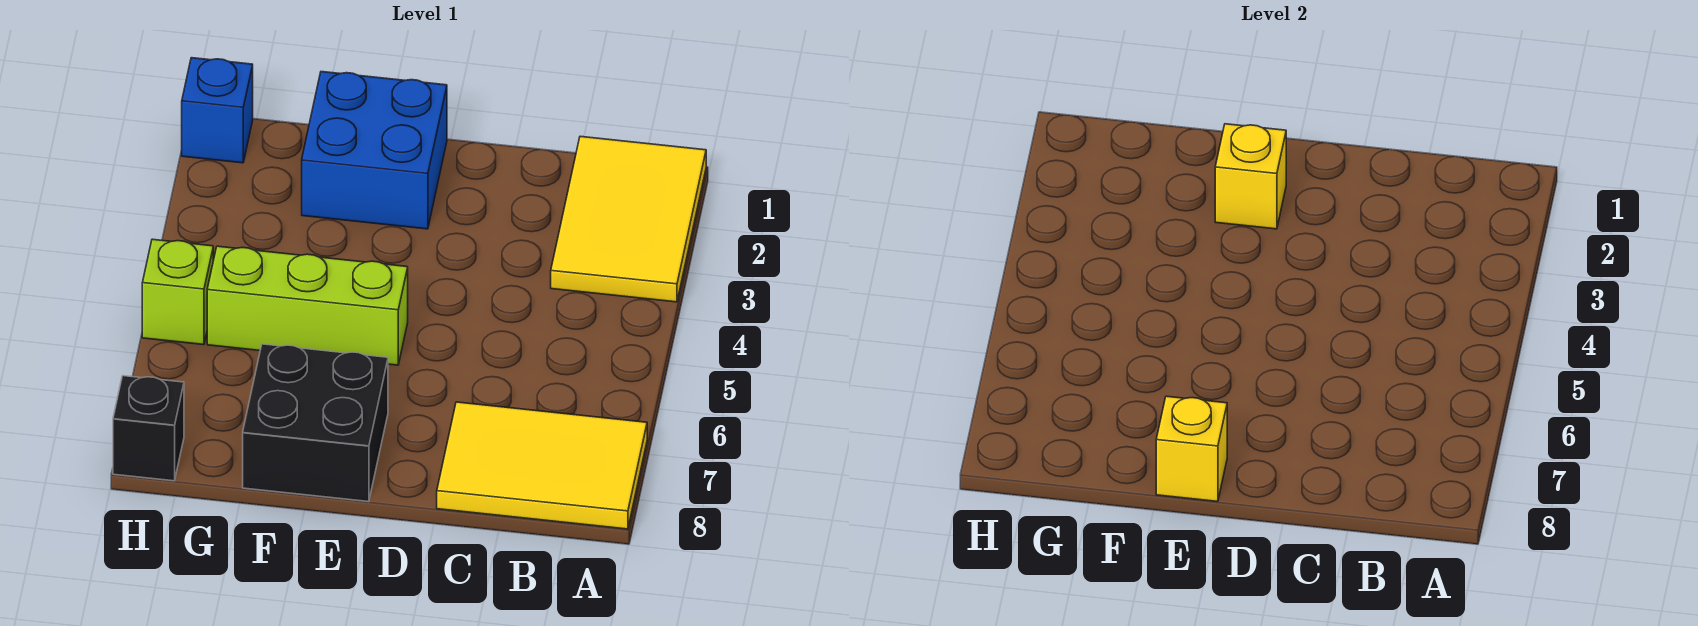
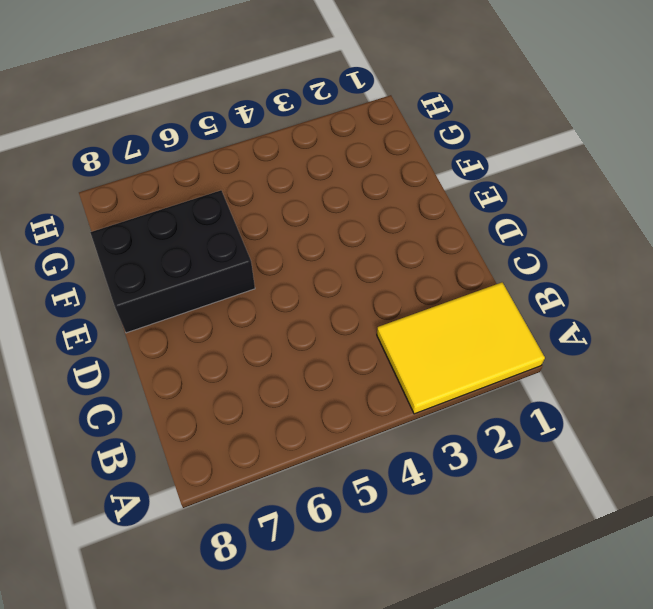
black brick E6:F8 level 1 -> black brick E7:F8 level 1
none -> yellow tile A7:C8 level 1
none -> blue brick E1:F2 level 1

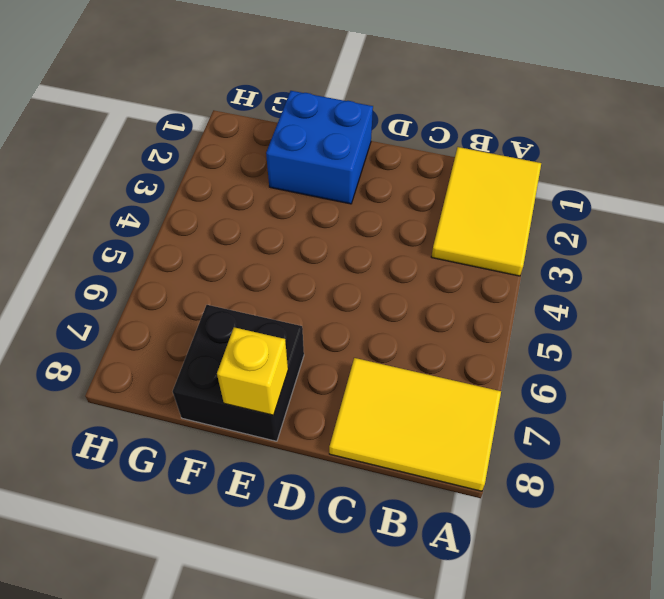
none -> lime brick E5:G5 level 1
none -> blue brick H1 level 1

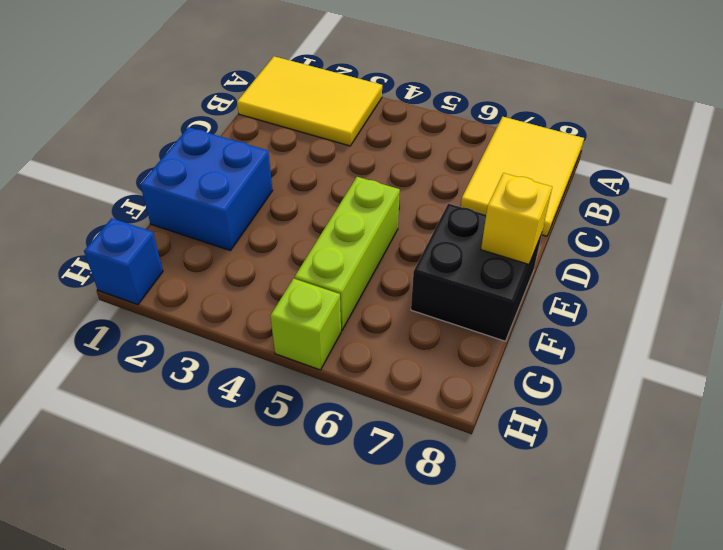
none -> black brick H8 level 1
none -> yellow brick E2 level 2

